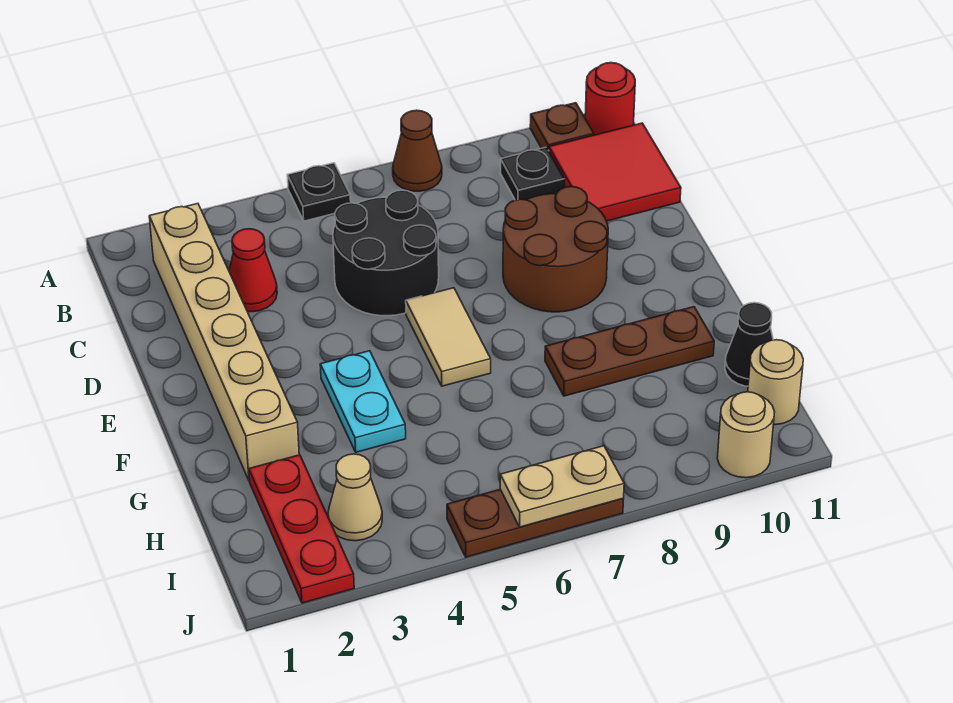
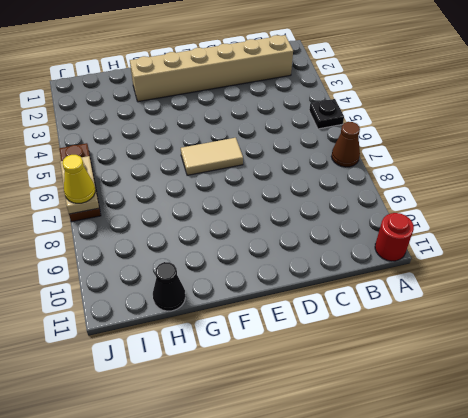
yellow cone J7 level 3 -> none
none -> brown plate A10 level 1
none -> black plate B9 level 1
none -> red tile B10:C11 level 1

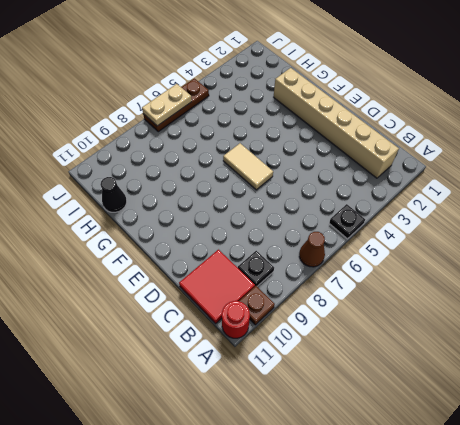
none -> red cone C3 level 1
none -> black round brick C5:D6 level 1
none -> brown round brick D8:E9 level 1

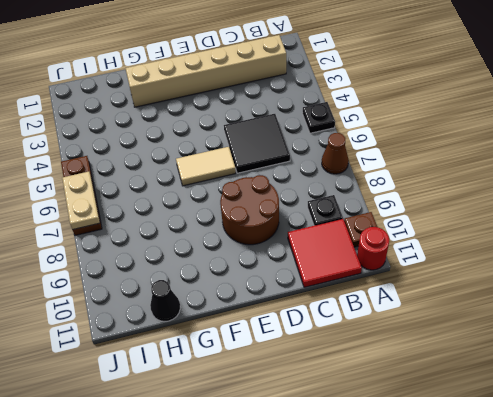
black tile C5:D6 level 1 -> black round brick C5:D6 level 1
none -> red cone C3 level 1
none -> cyan plate F4:G4 level 1
none -> brown plate G8:G10 level 1

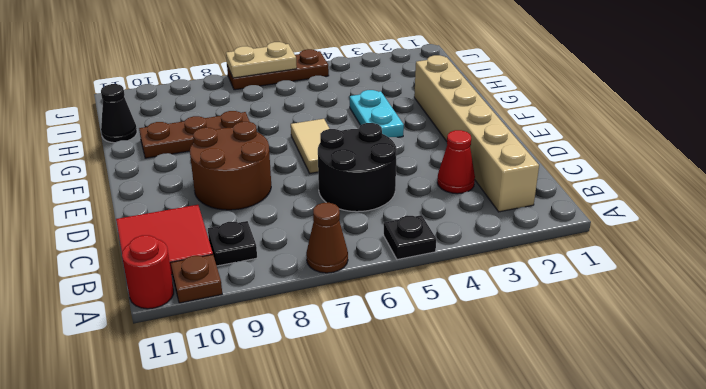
none -> red plate H2:J2 level 1
none -> tan cone I3 level 1
none -> tan round brick I11 level 1

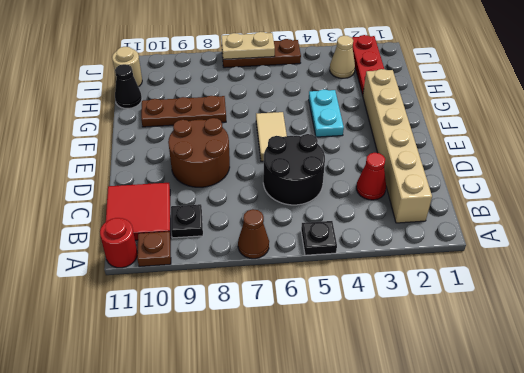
none -> tan round brick J10 level 1

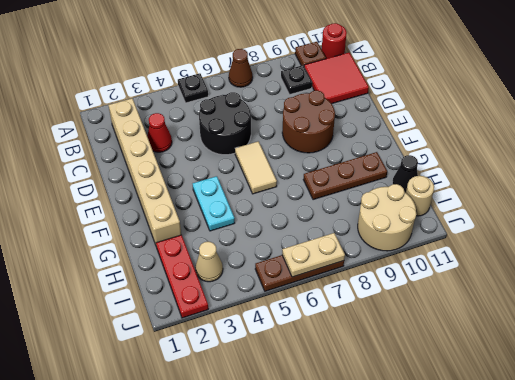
tan round brick I9:J10 level 1 -> tan round brick J10 level 1

